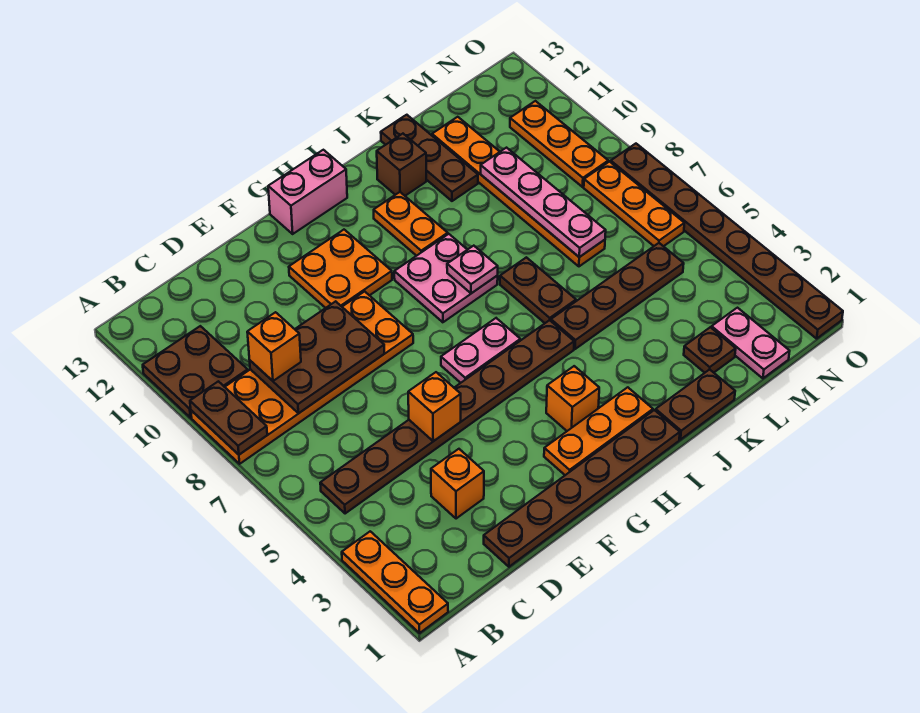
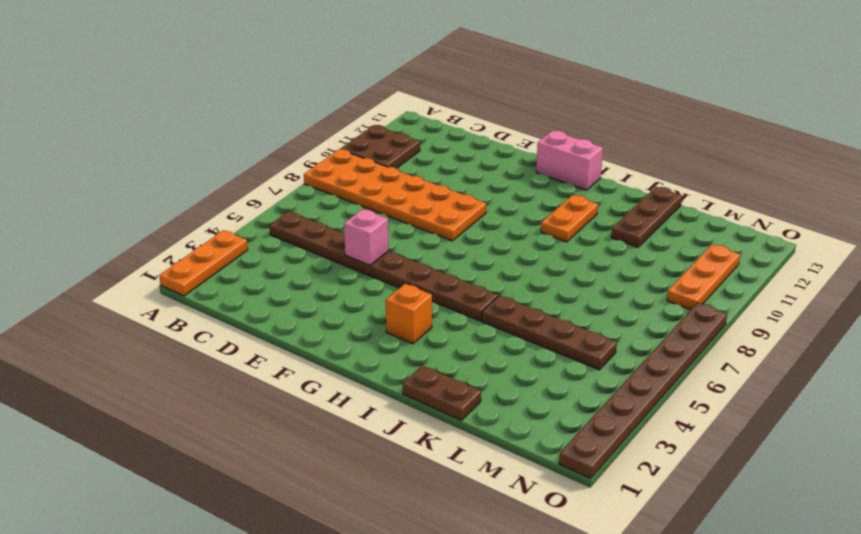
pink brick E5 level 2 -> orange brick E5 level 2
none -> brown plate D1:I1 level 1
none -> orange brick D3 level 1
none -> orange plate F10:G11 level 1
none -> orange plate G2:I2 level 1

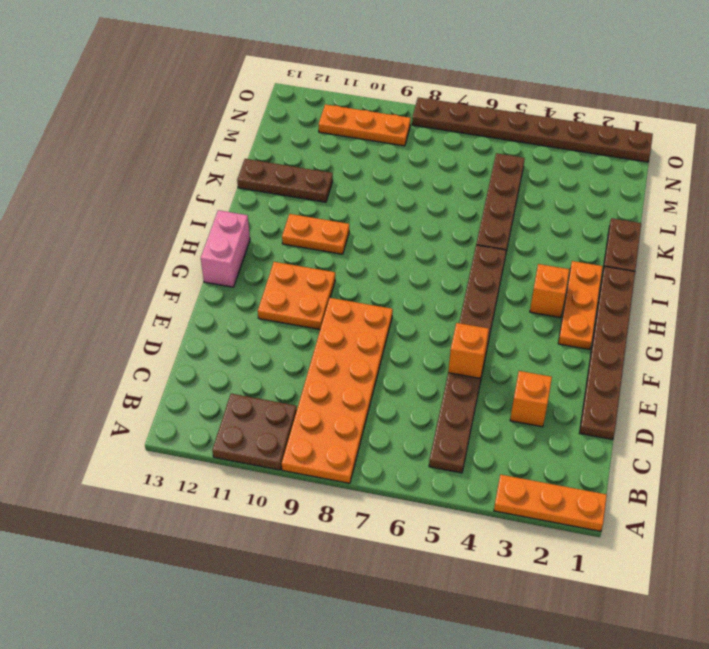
none -> pink plate G6:H6 level 1
none -> pink plate H8:I9 level 1
none -> brown plate J6:J7 level 1
none -> brown brick J12 level 1

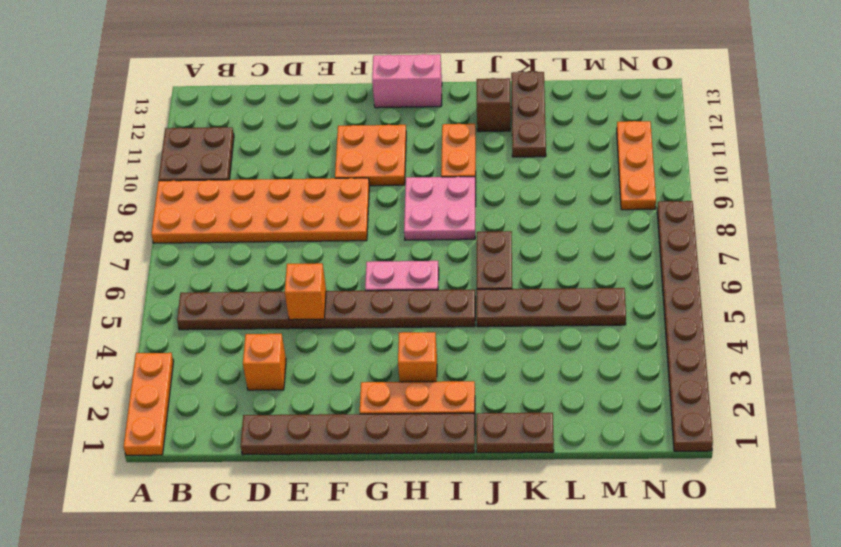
none -> brown plate L2 level 1
none -> orange plate L7:L12 level 1
none -> pink plate M1:M2 level 1
none -> orange plate N6:N8 level 1

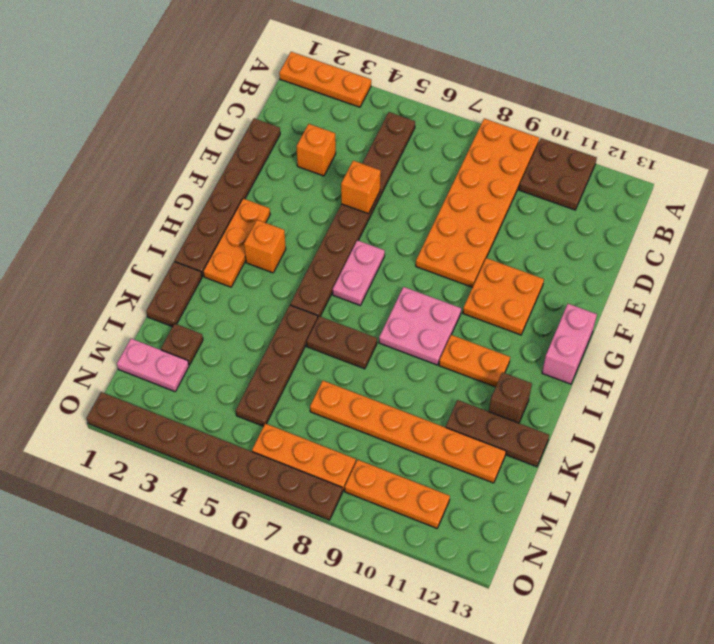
none -> brown plate A8:A9 level 2
none -> brown plate C8:E9 level 2
none -> pink plate I8 level 2
none -> pink plate L7:L10 level 2

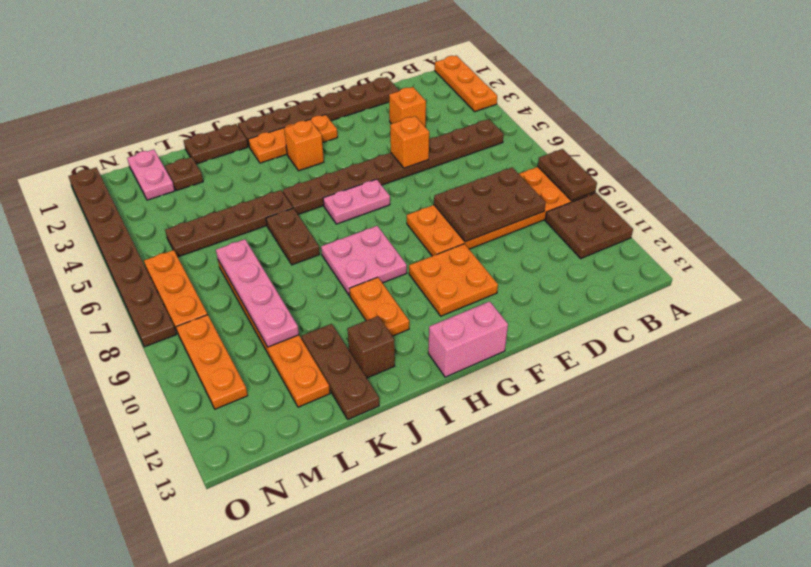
none -> pink plate I8 level 2
none -> orange brick C9 level 3

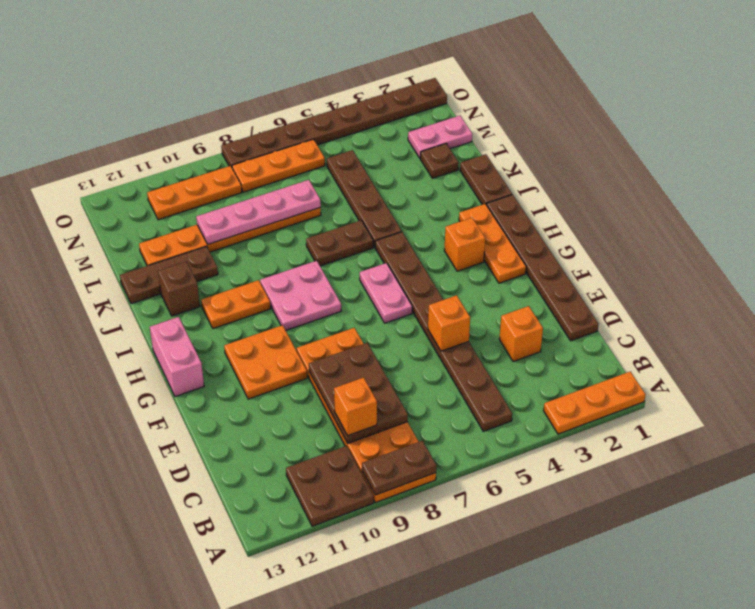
none -> pink plate I8 level 2

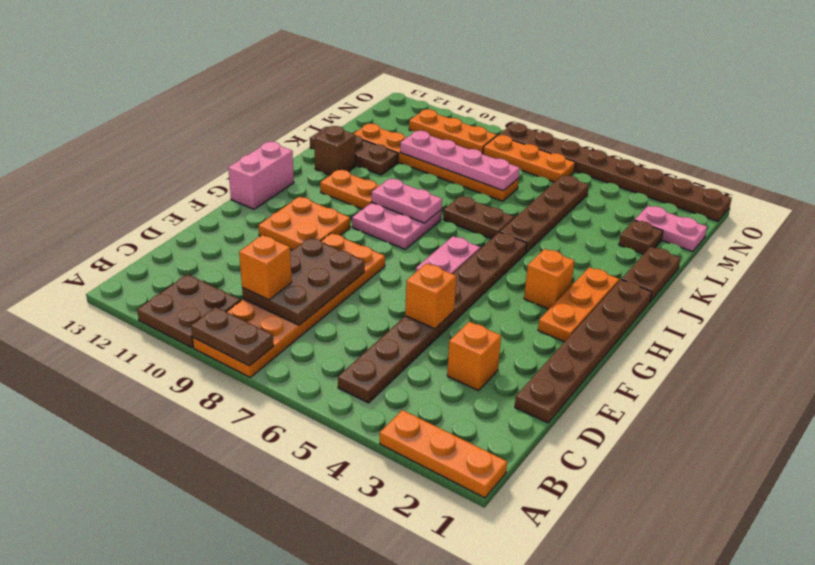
pink plate I8:I9 level 2 -> pink plate I8 level 2

